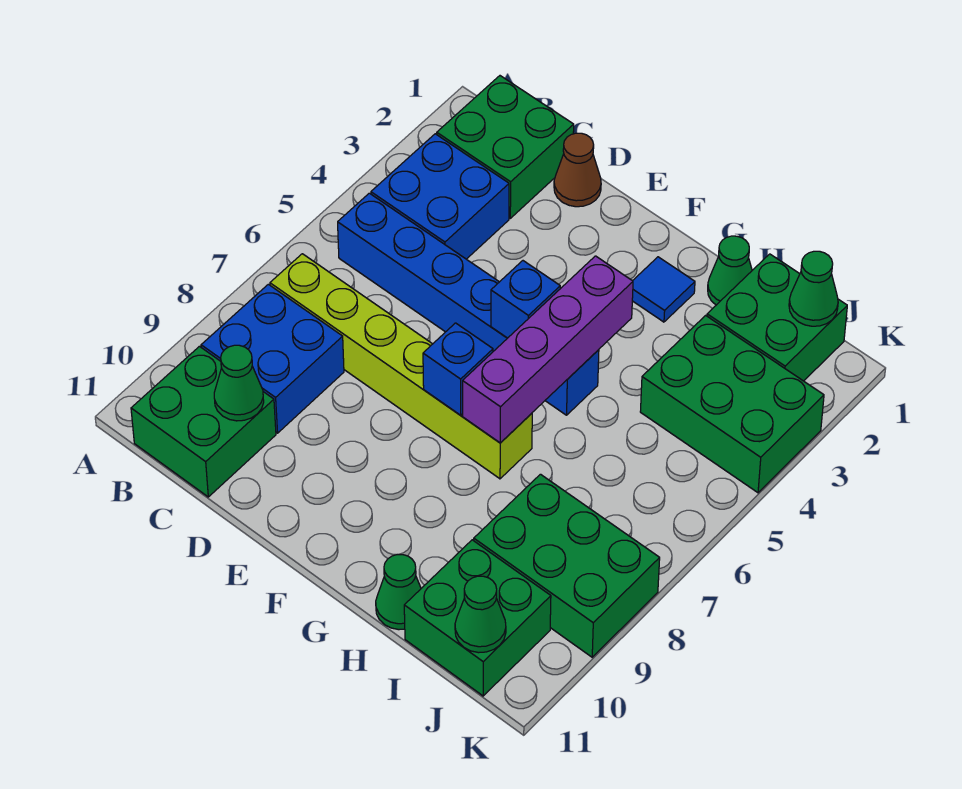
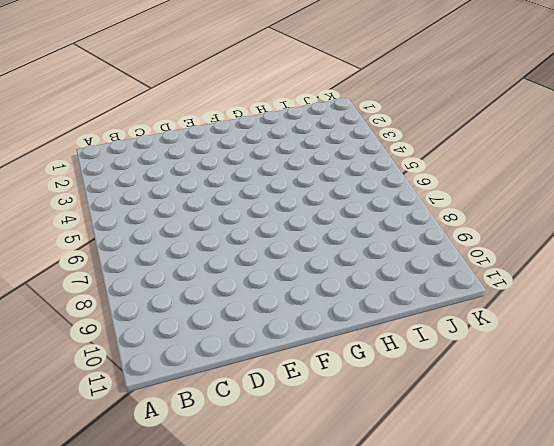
none -> green brick B1:C2 level 1
none -> blue brick B3:C4 level 1
none -> blue brick B5:G5 level 1

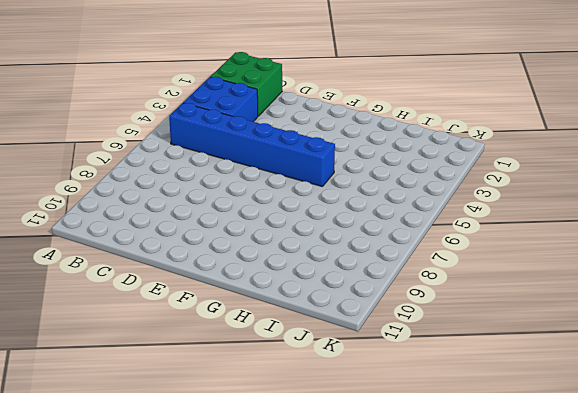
none -> lime brick B7:G7 level 1
none -> blue brick B8:C9 level 1
none -> green brick B10:C11 level 1

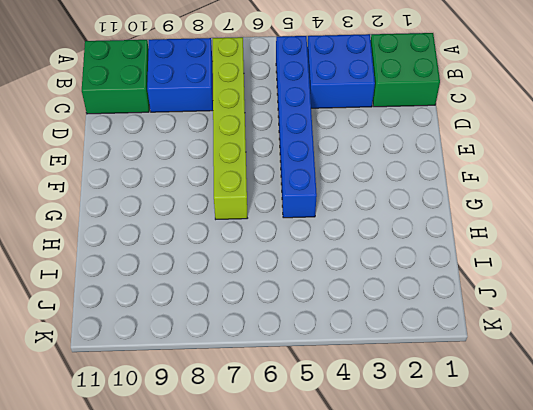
none -> brown cone D1 level 1
none -> blue tile G2 level 1
none -> green cone H1 level 1

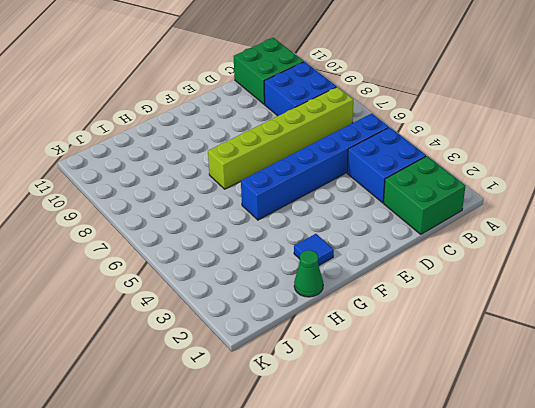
none -> brown cone D1 level 1
none -> green cone H11 level 1
none -> green brick I1:J2 level 1

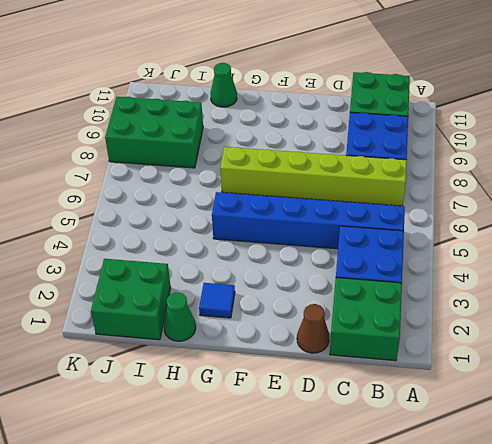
none -> green brick I3:K4 level 1
none -> green brick I10:J11 level 1
none -> green cone C10 level 2

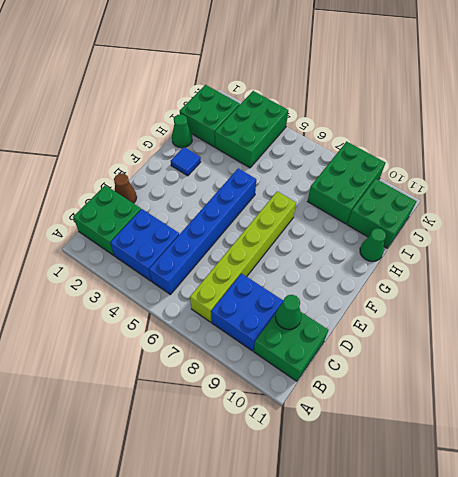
none -> blue brick F5 level 2
none -> blue brick F7 level 2
none -> purple brick G4:G7 level 2

